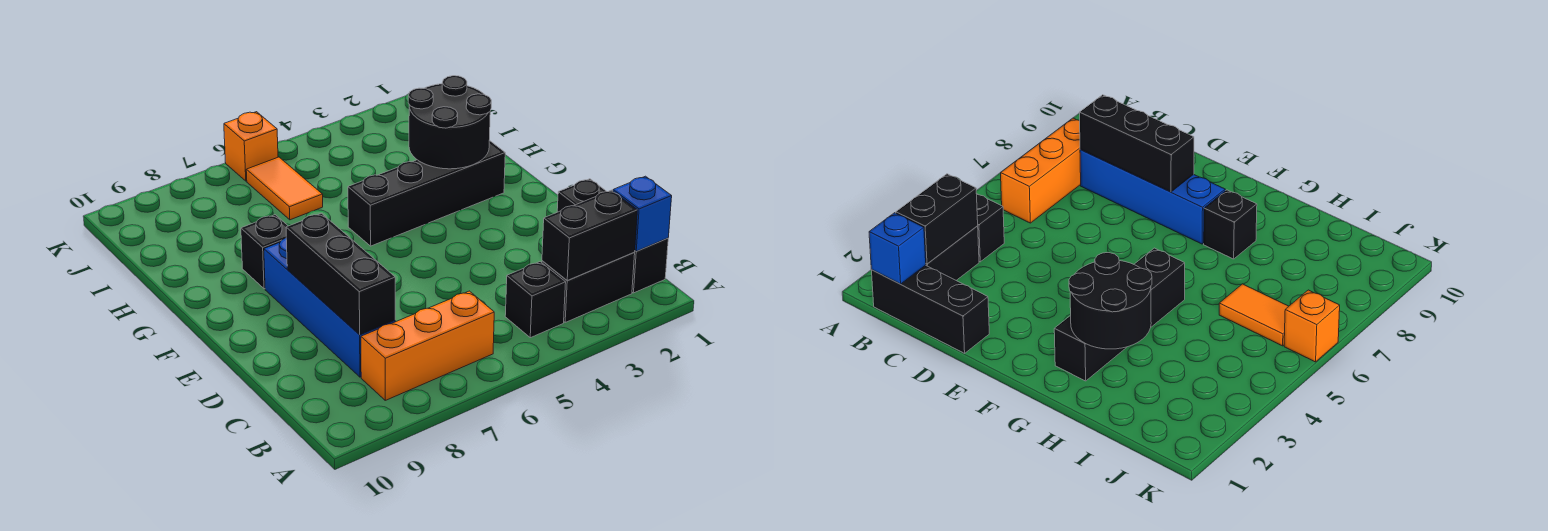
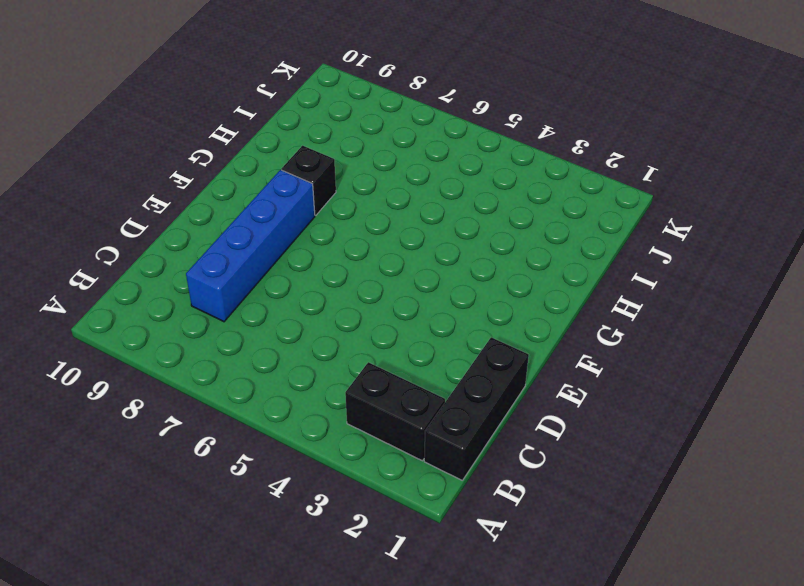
none -> black brick B4 level 1
none -> orange brick B6:B8 level 1
none -> black brick G2:G5 level 1

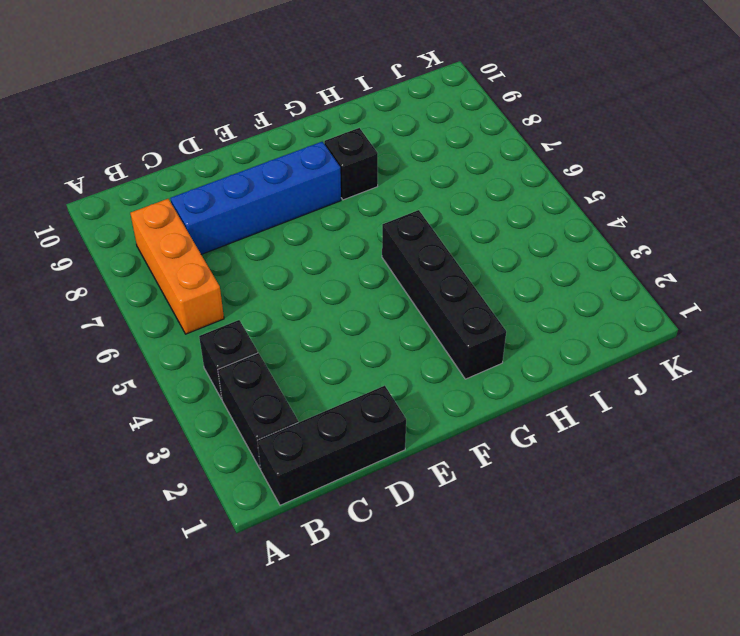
none -> orange tile I6:J6 level 1
none -> orange brick K6 level 1
none -> blue brick B1 level 2

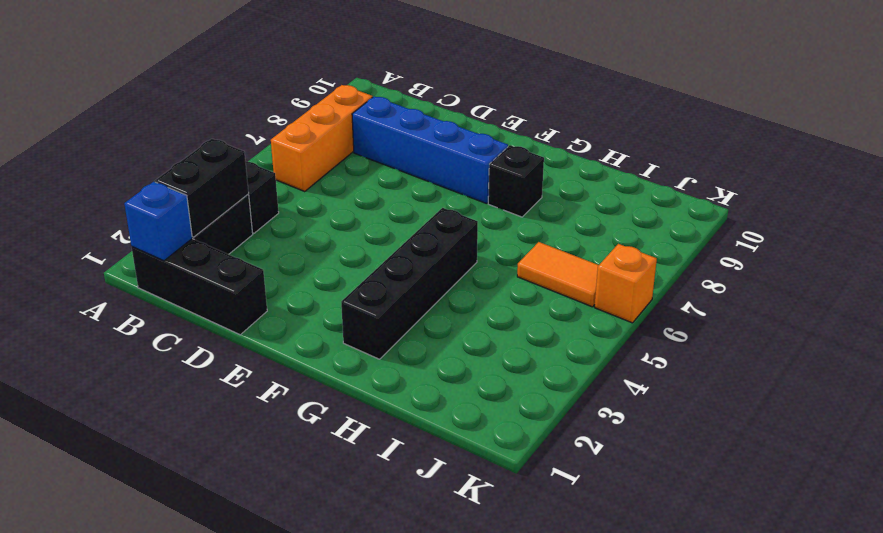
none -> black brick C8:E8 level 2
none -> black round brick G2:H3 level 2

